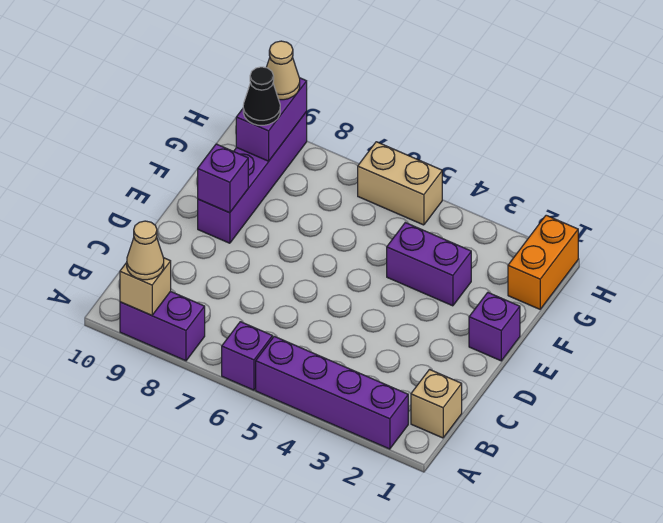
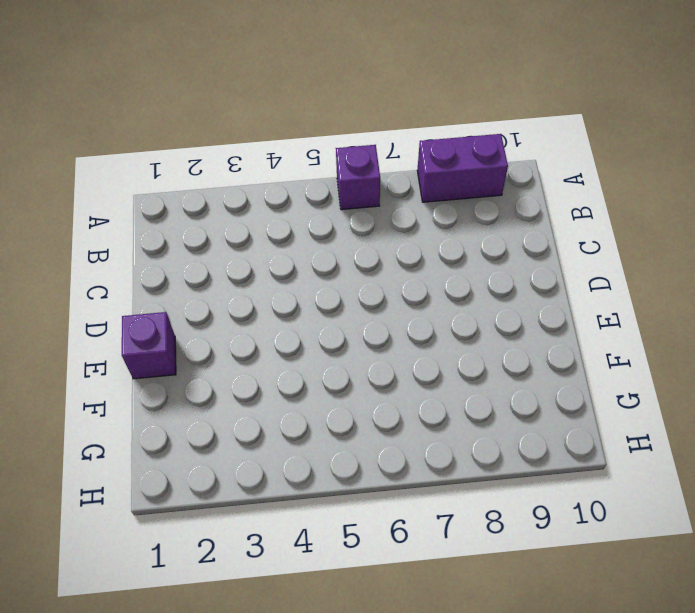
none -> purple brick A2:A5 level 1
none -> tan brick B1 level 1
none -> purple brick E9:H9 level 1

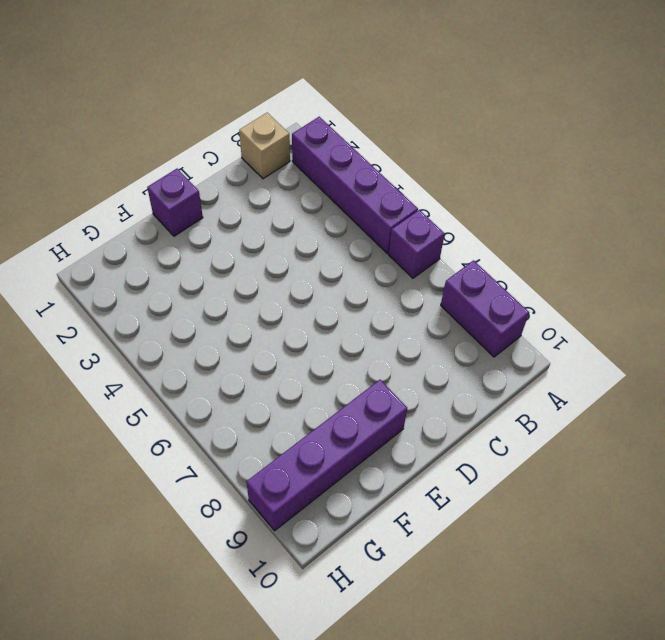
none -> purple brick F3:F4 level 1
none -> orange brick G1:H1 level 1
none -> tan brick H5:H6 level 1

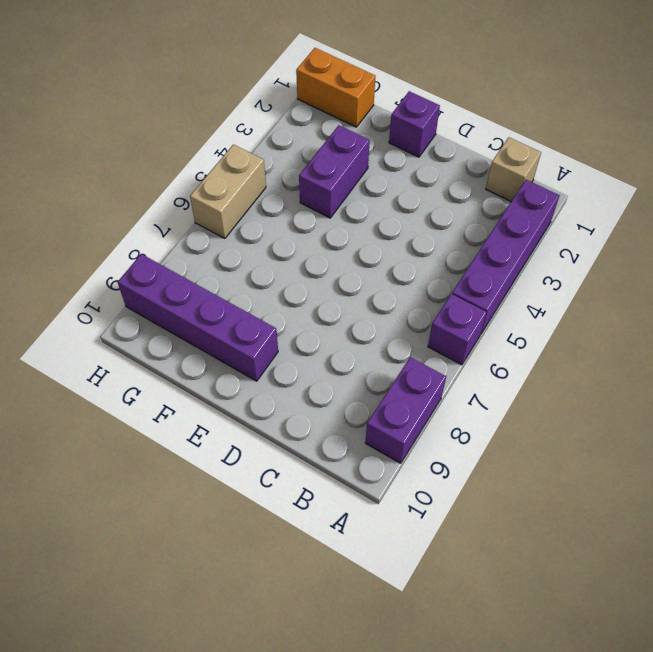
none -> tan brick A9 level 2
none -> purple brick E9 level 2
none -> purple brick G9:H9 level 2

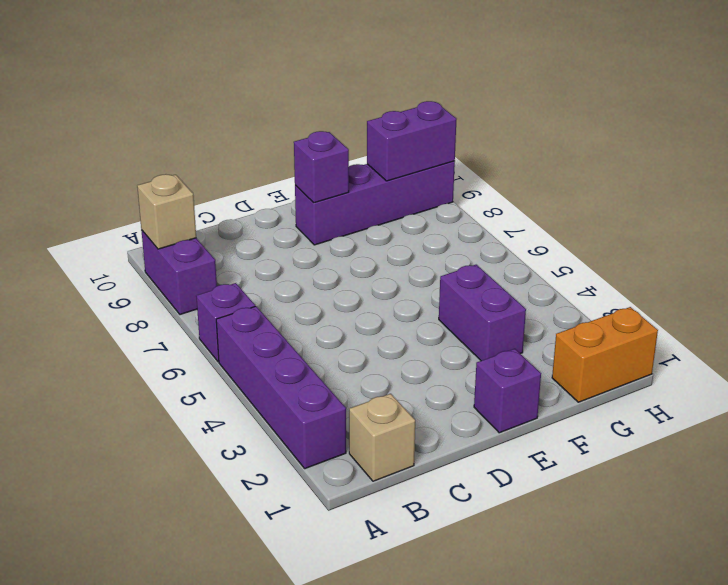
none -> tan brick H5:H6 level 1
none -> tan cone A9 level 3
none -> black cone G9 level 3

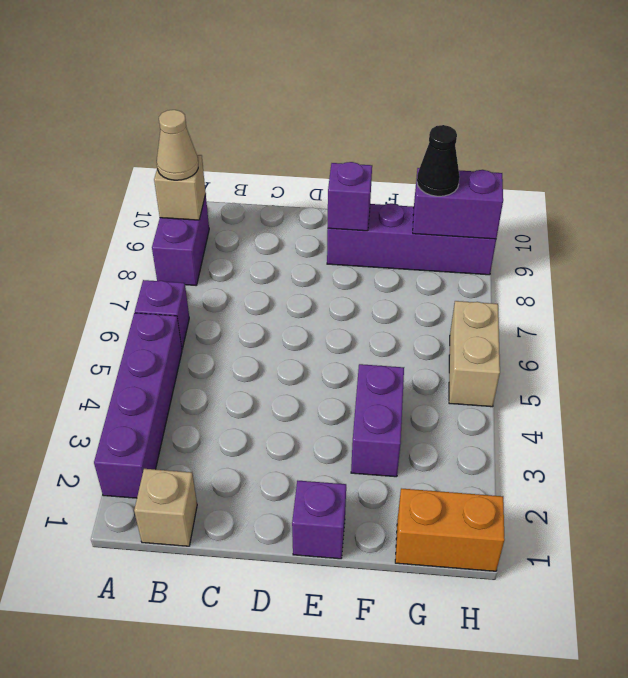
none -> tan cone H9 level 3

